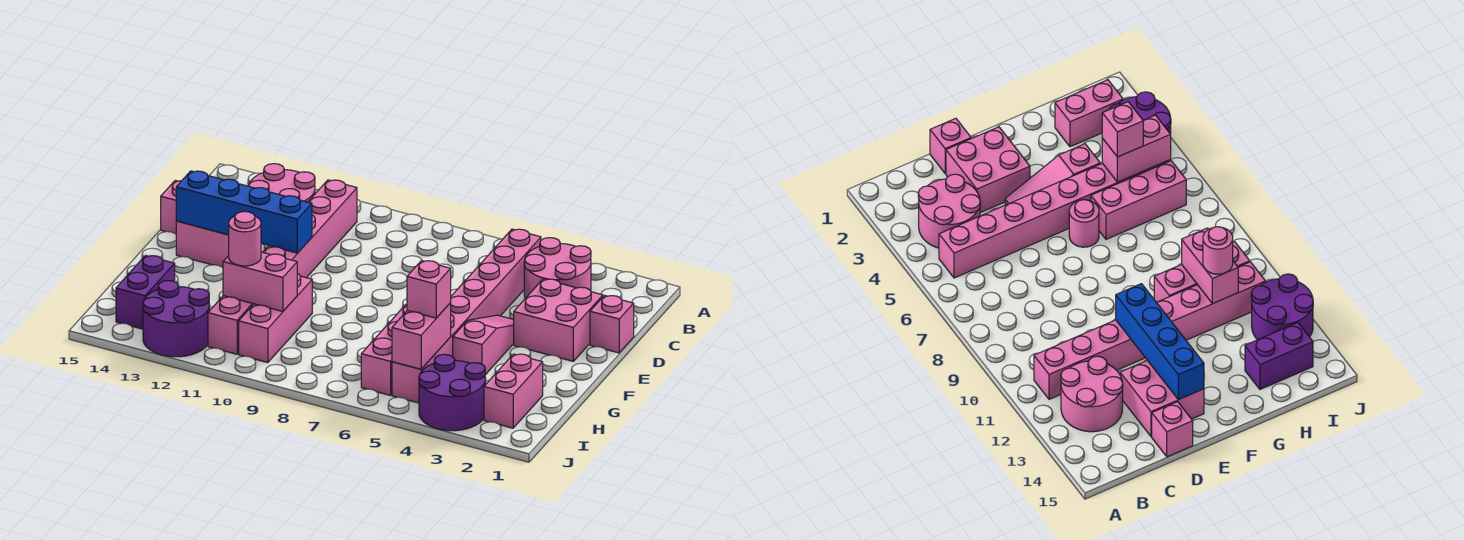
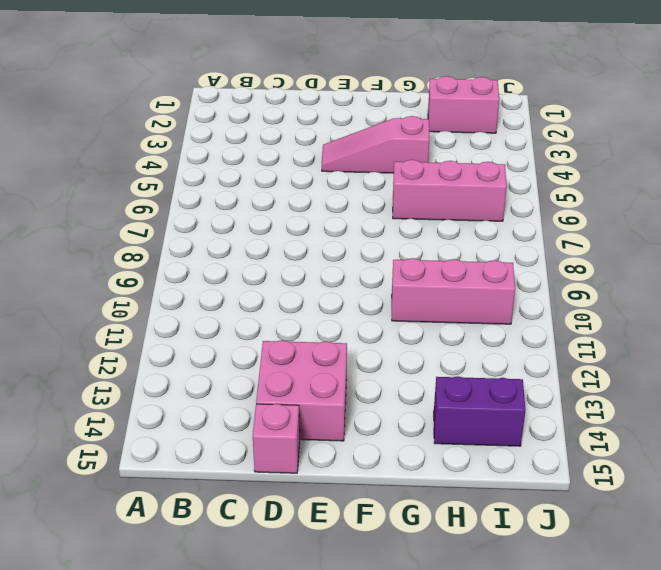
none -> pink round brick B3:C4 level 1
none -> pink brick B5:I5 level 1
none -> pink brick B11:I11 level 1

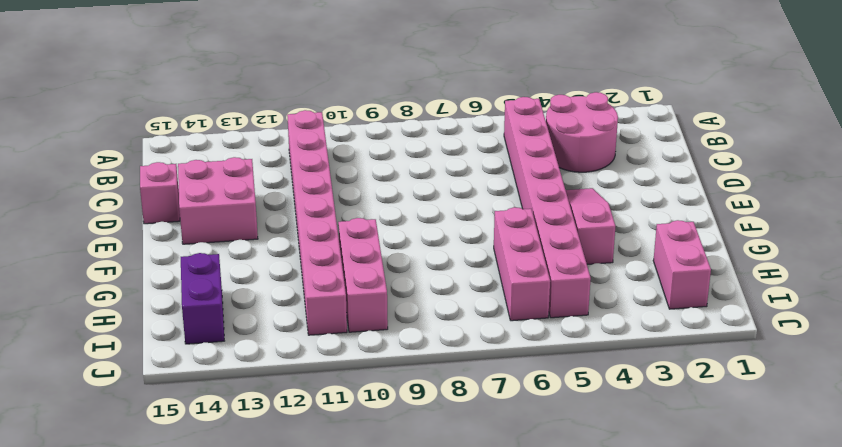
none -> pink round brick B12:C13 level 1
none -> pink brick D1 level 1
none -> pink brick D2:E3 level 1

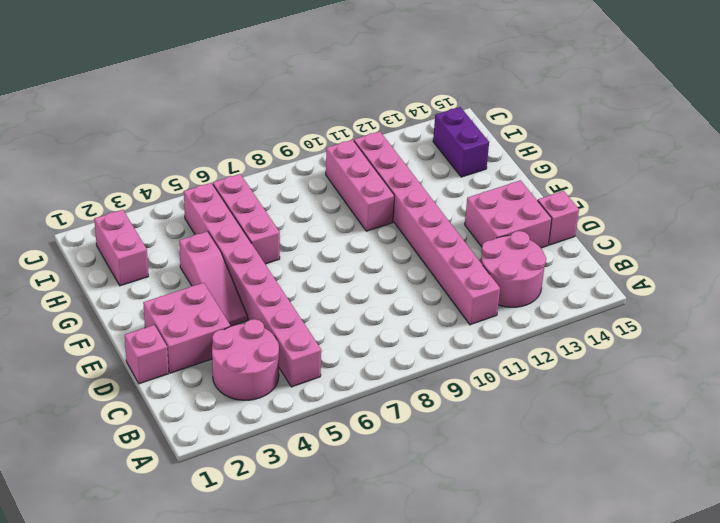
none -> pink round brick F6 level 1
none -> purple round brick I3:J4 level 1
none -> purple round brick I12:J13 level 1

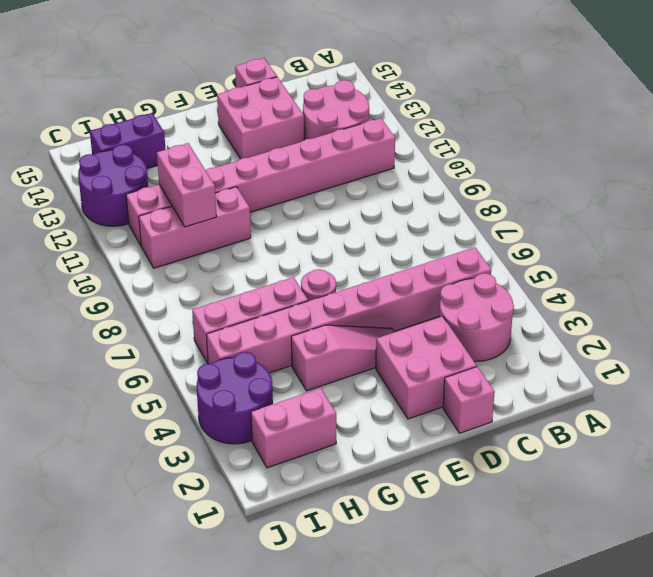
none -> blue brick E11:E14 level 2
none -> pink brick H5:I5 level 2
none -> pink brick H5 level 3

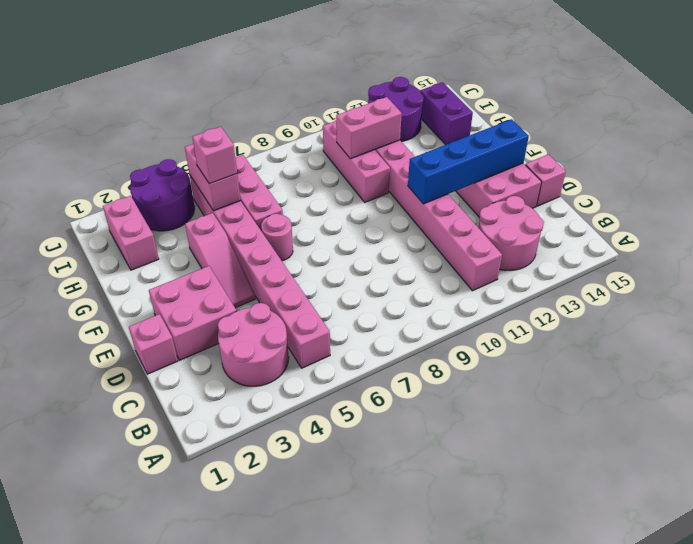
none -> pink round brick H11 level 3

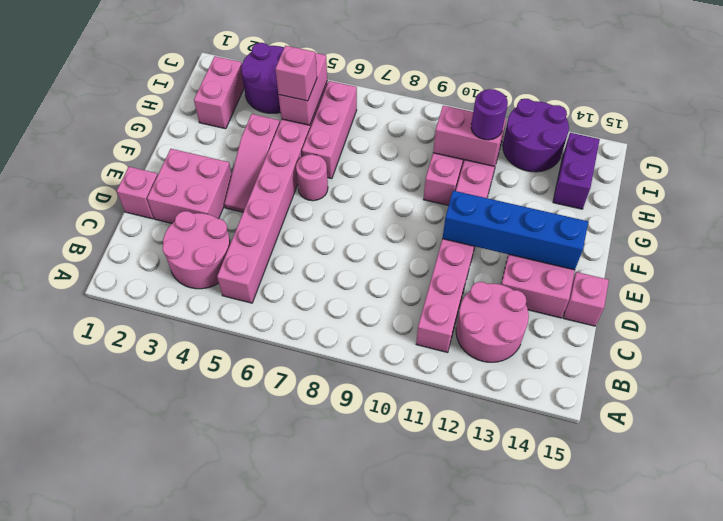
purple round brick H11 level 3 -> pink round brick H11 level 3

